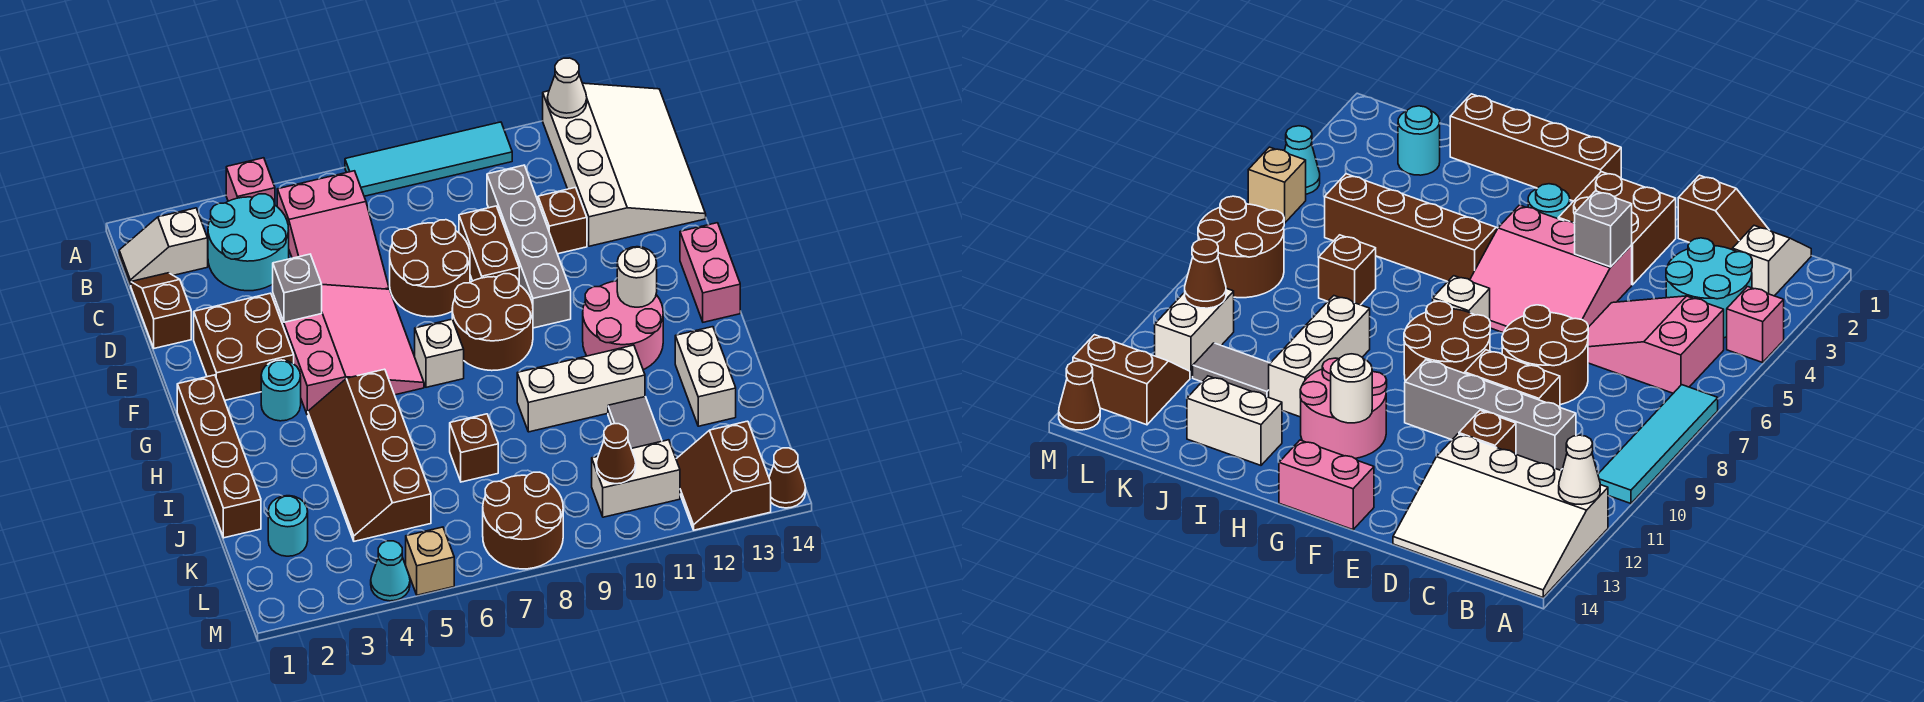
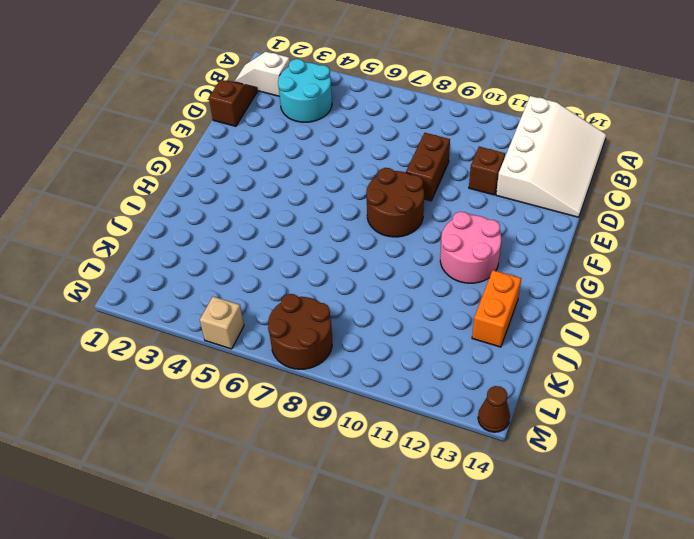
orange brick I13:J13 level 1 -> white brick I13:J13 level 1
none -> pink brick A4 level 1
none -> cyan tile A7:A10 level 1
none -> pink slope B5:D6 level 1 top B
none -> grey brick C10:F10 level 1

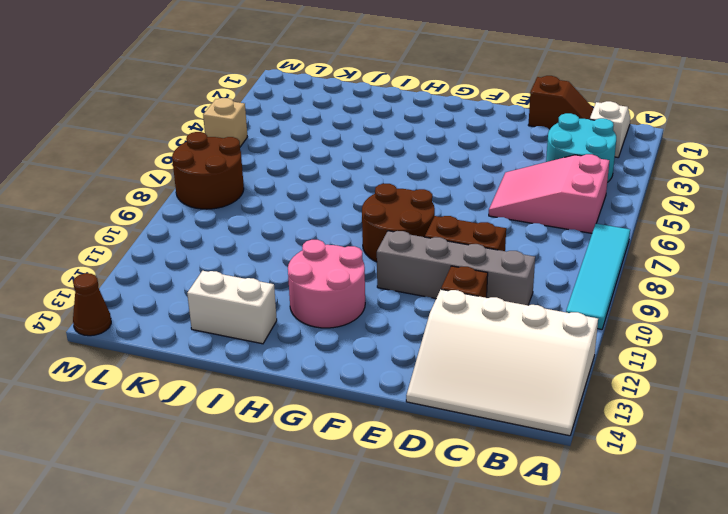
none -> pink brick A4 level 1
none -> brown round brick D7:E8 level 1
none -> brown brick E2:F3 level 1
none -> pink slope E4:G6 level 1 top 4

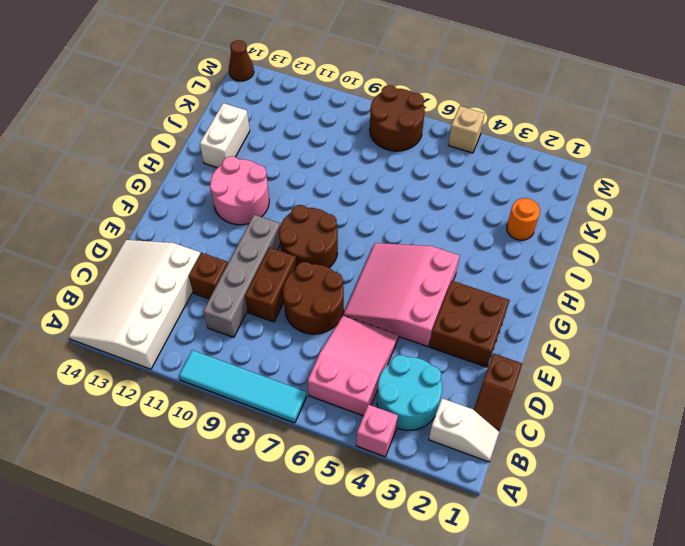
orange round brick J2 level 1 -> none
none -> pink brick F14:G14 level 1
none -> brown brick G1:J1 level 1
none -> cyan round brick G3 level 1
none -> white brick G7 level 1

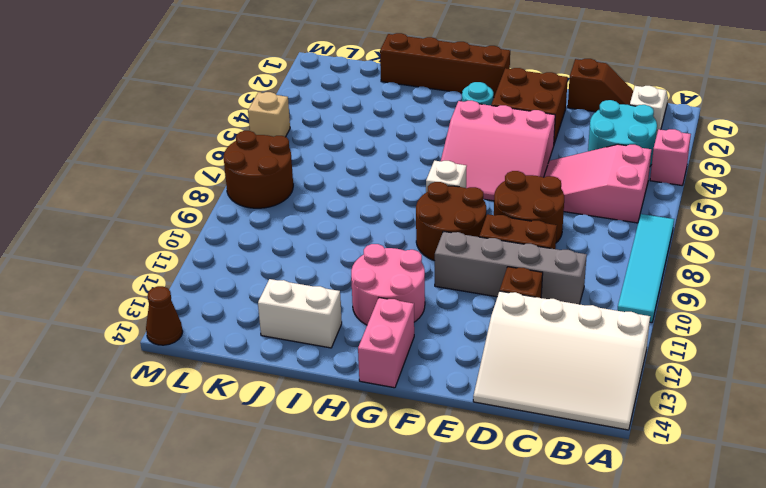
pink brick G13:G14 level 1 -> pink brick F14:G14 level 1
none -> brown slope H4:K5 level 1 top 5
none -> white brick I9:I11 level 1
none -> brown brick J7 level 1
none -> grey tile J11:K11 level 1

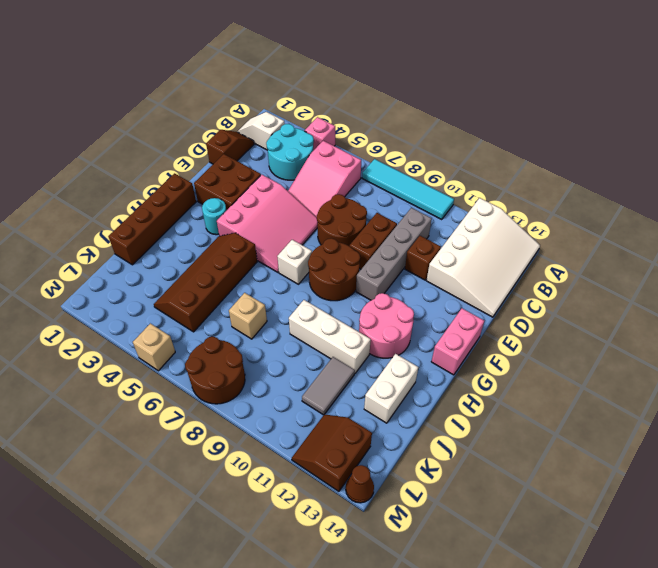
tan brick J7 level 1 -> brown brick J7 level 1
none -> cyan round brick K2 level 1
none -> white brick L10:L11 level 1
none -> cyan cone M4 level 1
none -> white cone A12 level 2

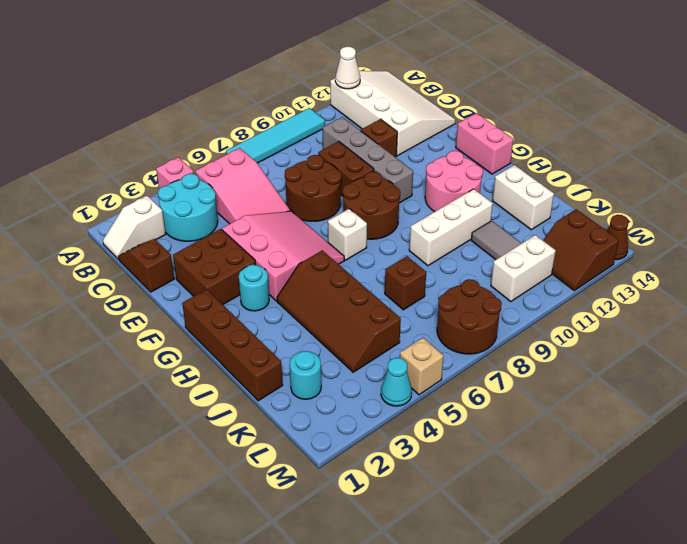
none -> grey brick E4 level 2
none -> white round brick G12 level 2
none -> brown cone L10 level 2

